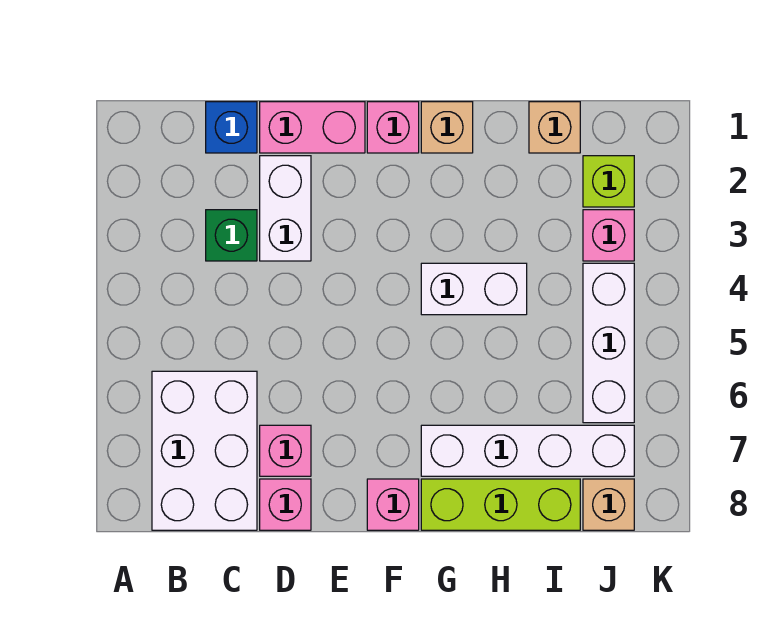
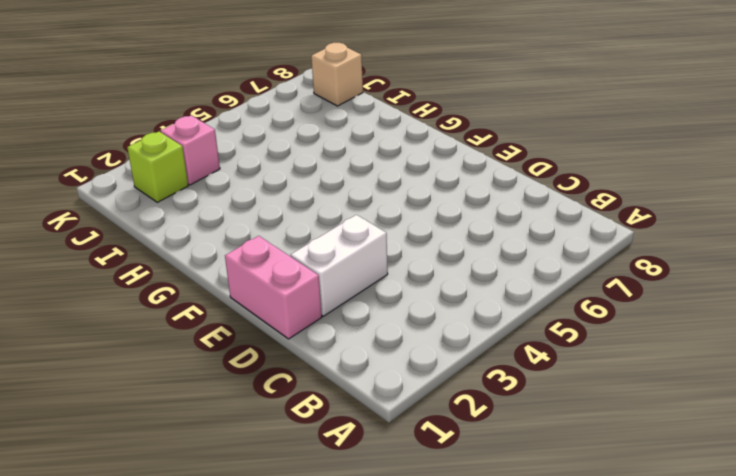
none -> white brick B6:C8 level 1
none -> blue brick C1 level 1
none -> green brick C3 level 1

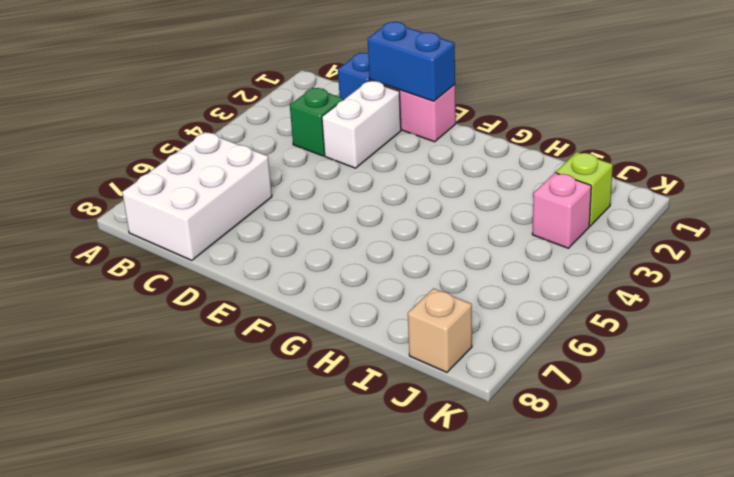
blue brick D1:E1 level 2 -> none
none -> pink brick D7 level 1
none -> pink brick D8 level 1
none -> pink brick F1 level 1

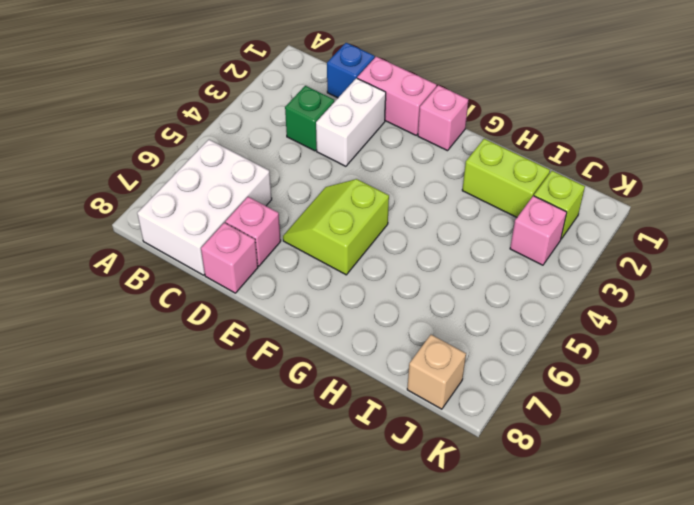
lime slope E5:F6 level 1 top F -> none
lime brick H2:I2 level 1 -> none
none -> pink brick F8 level 1
none -> tan brick G1 level 1
none -> white brick G4:H4 level 1

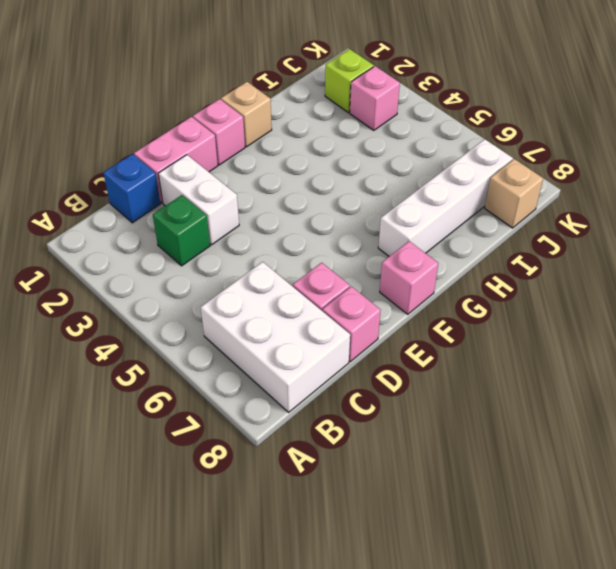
none -> white brick G4:H4 level 1
none -> lime brick G8:I8 level 1
none -> tan brick I1 level 1

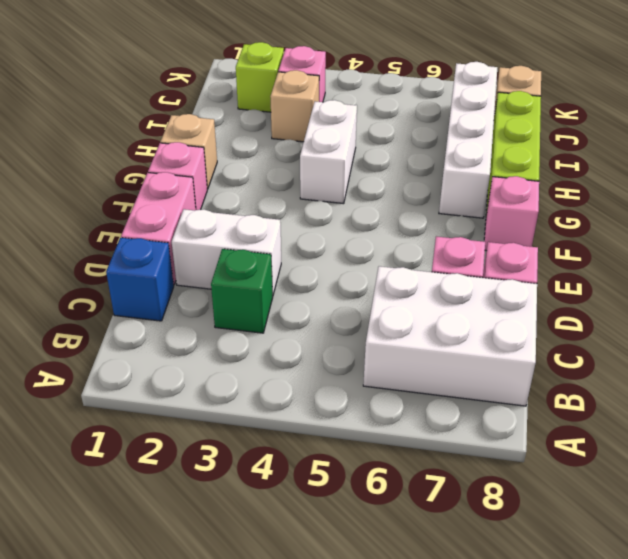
tan brick I3 level 1 -> tan brick I1 level 1
none -> white brick J4:J6 level 1

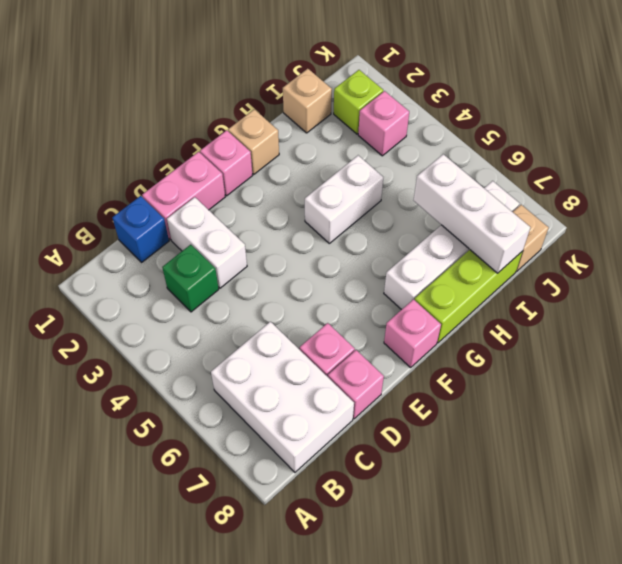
white brick I6:I8 level 2 -> white brick J4:J6 level 1

